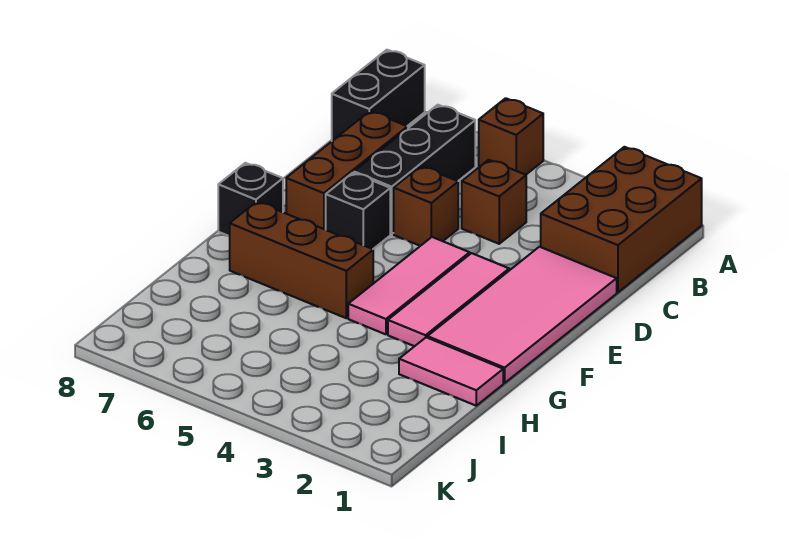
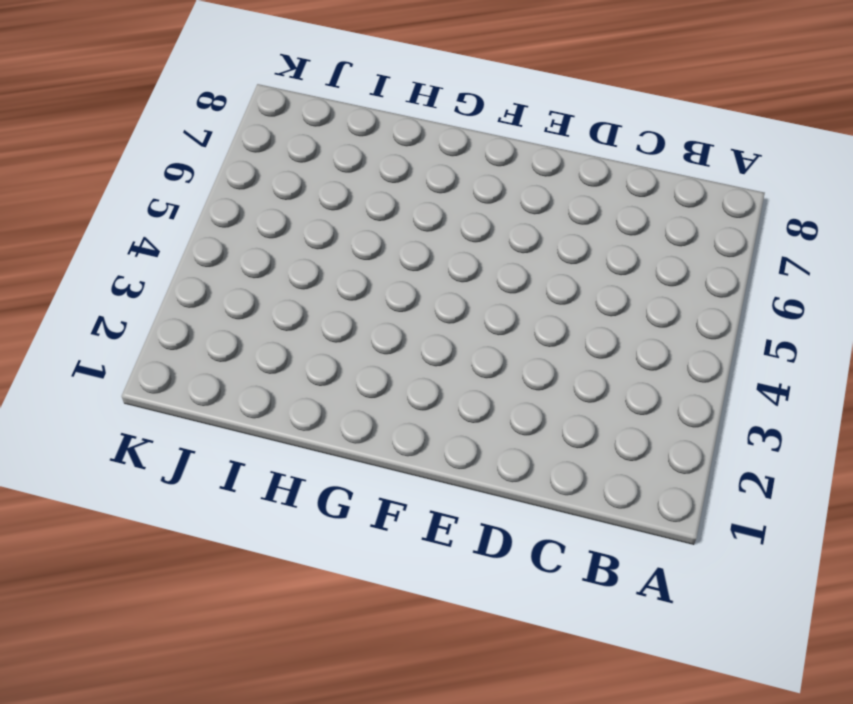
none -> brown brick A1:C2 level 1
none -> brown brick A5 level 1
none -> black brick A8:B8 level 1

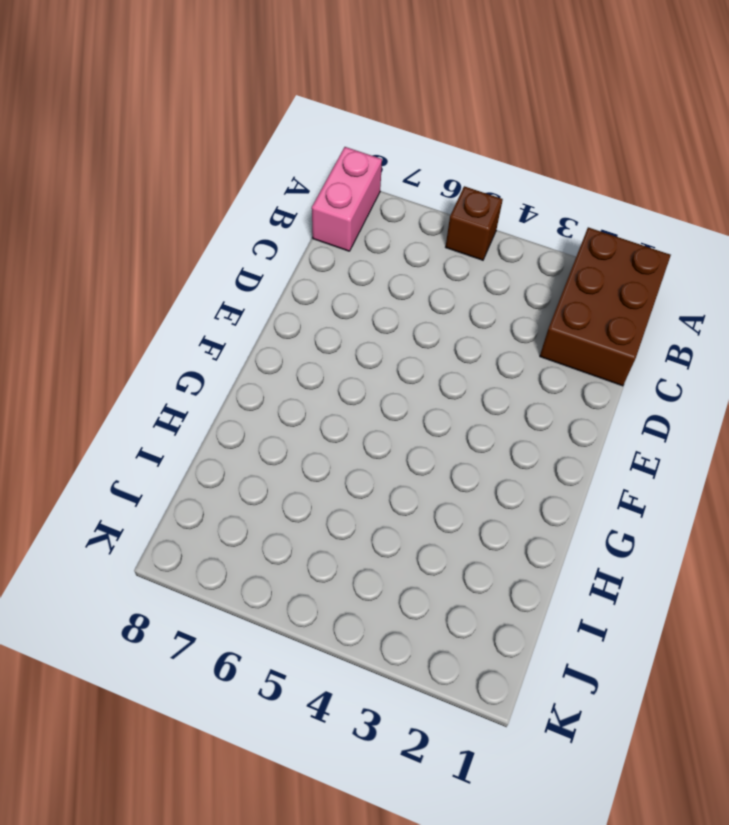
pink brick A8:B8 level 1 -> black brick A8:B8 level 1
none -> black brick B6:D6 level 1
none -> brown brick C4 level 1
none -> brown brick C7:E7 level 1

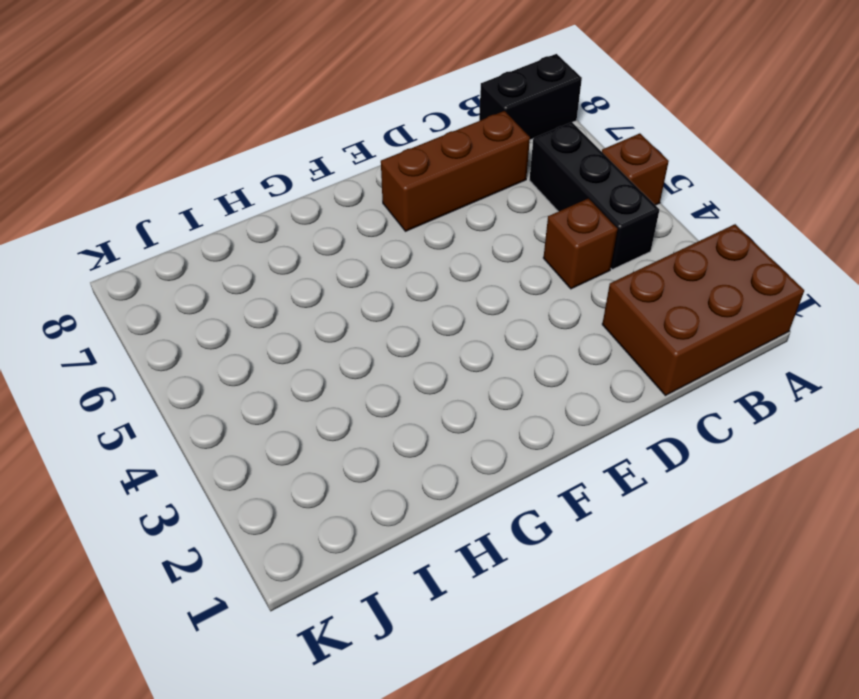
black brick B4:B6 level 1 -> black brick B6:D6 level 1
none -> pink tile D1:G2 level 1
none -> brown brick D5 level 1
none -> pink tile E3:G3 level 1

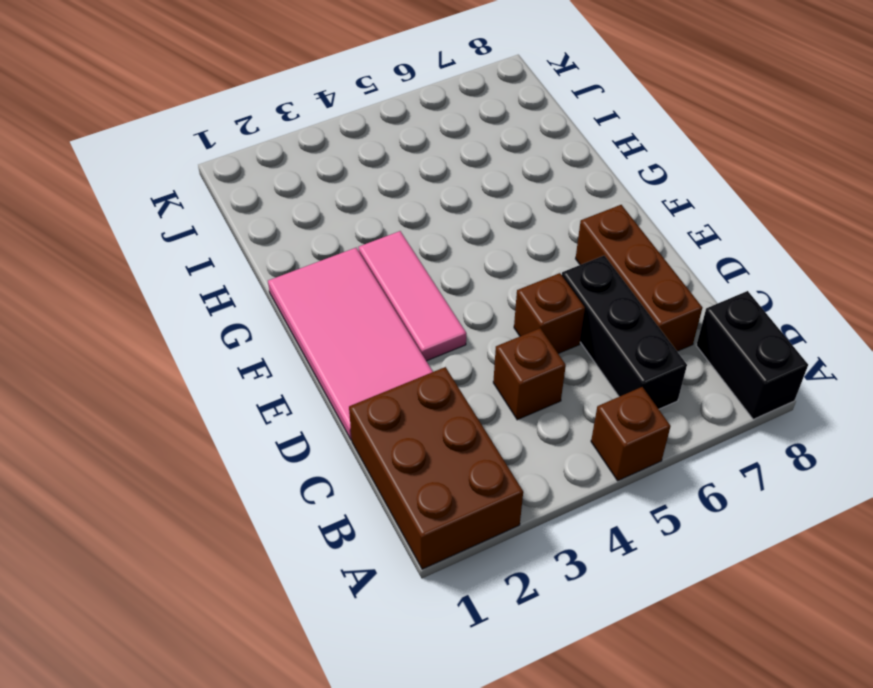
none -> pink tile E4:G4 level 1
none -> black brick E6 level 1
none -> black brick F8 level 1

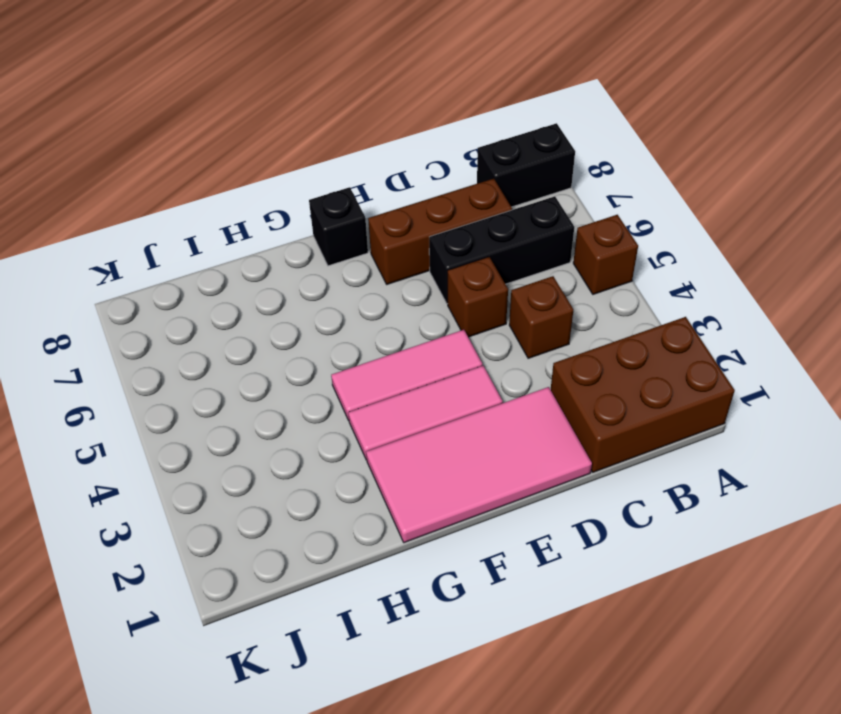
none -> black brick E6 level 1
none -> brown brick G5:G7 level 1
none -> pink tile H1:H2 level 1

